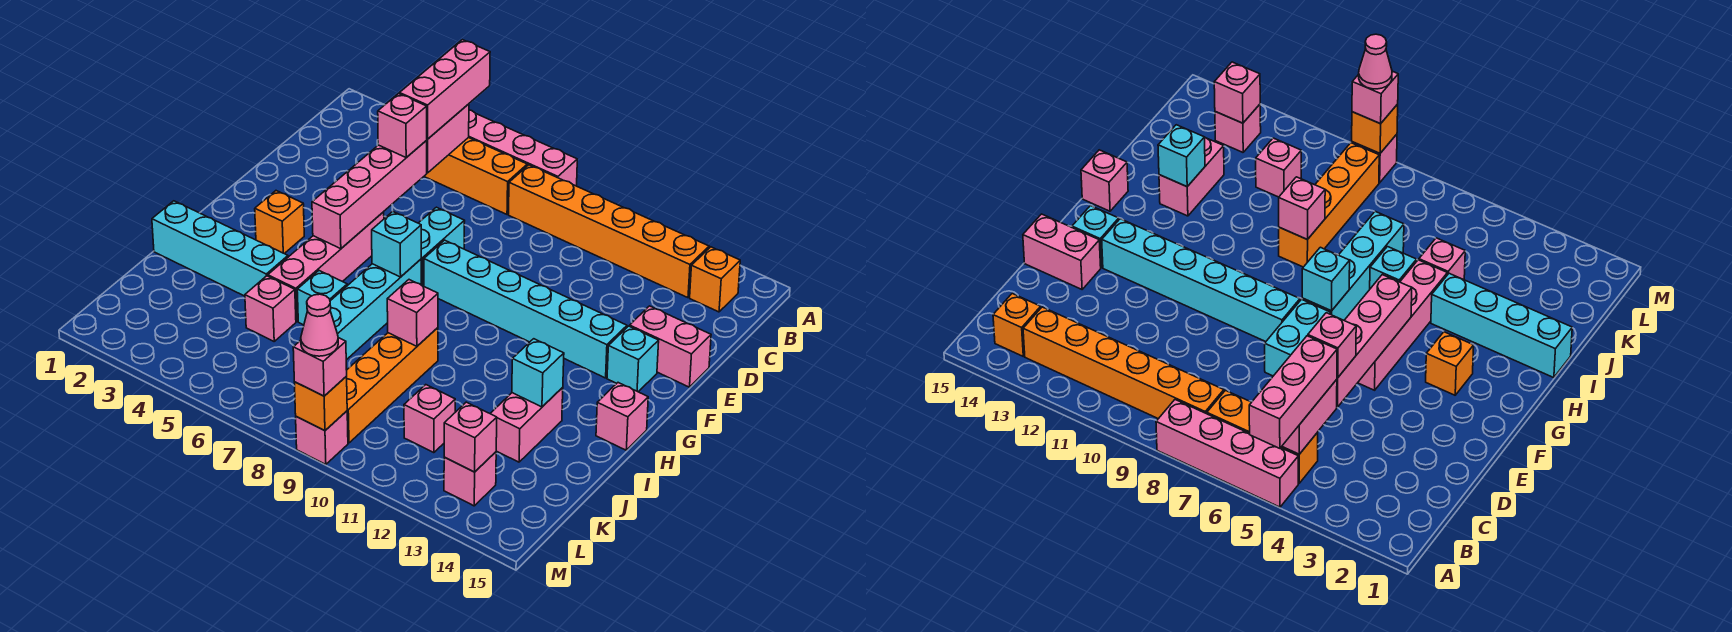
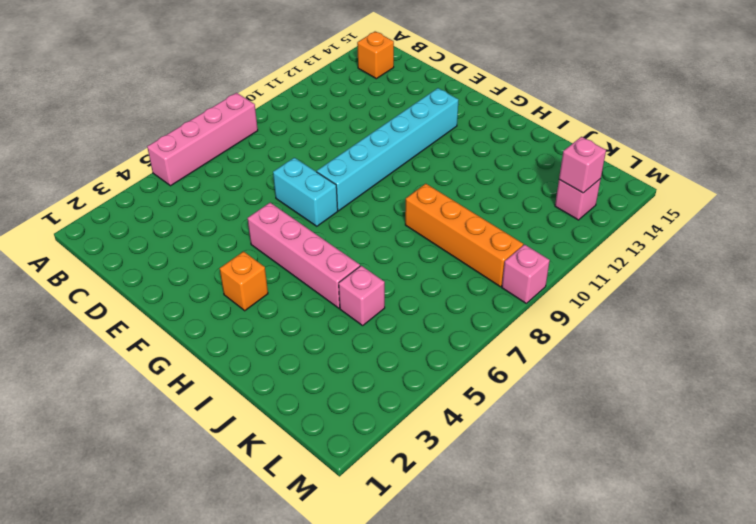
none -> orange brick B5:B7 level 1
none -> orange brick B8:B13 level 1
none -> pink brick E14:E15 level 1
none -> cyan brick F14 level 1

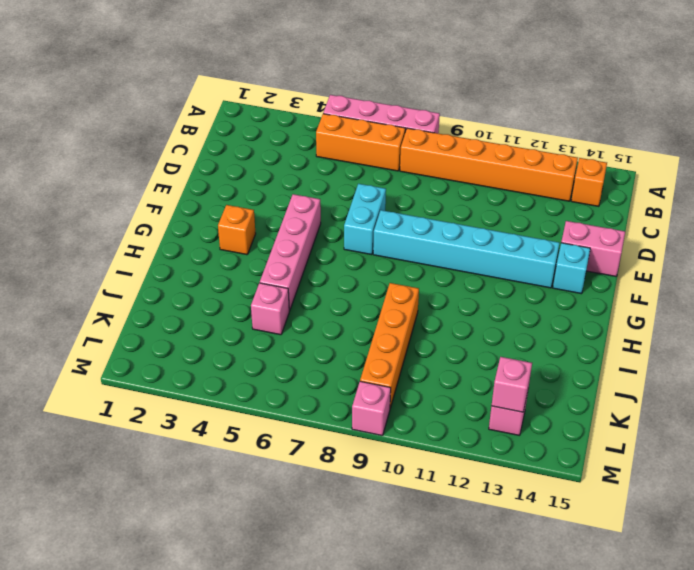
none -> cyan brick G7:J7 level 1
none -> pink brick H15 level 1
none -> cyan brick I1:I4 level 1
none -> cyan brick I6 level 1

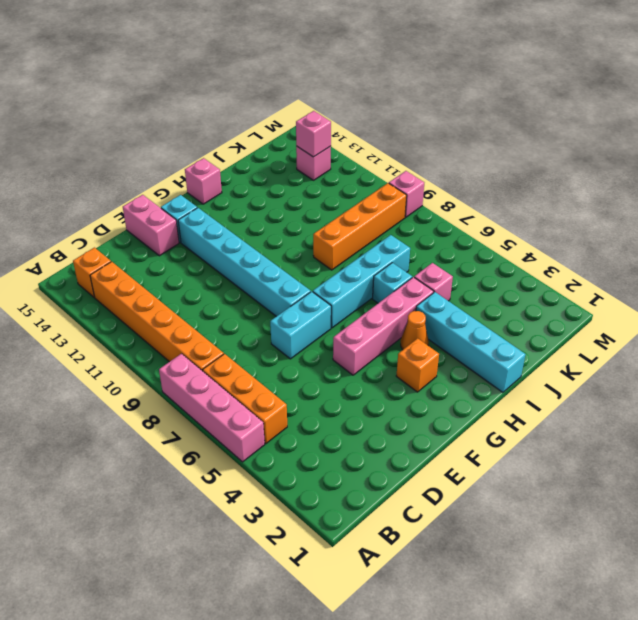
orange cone H4 level 1 -> none
none -> pink brick I13:J13 level 1
none -> pink brick K11 level 1
none -> pink brick B5:C5 level 2
none -> pink brick D5:G5 level 2

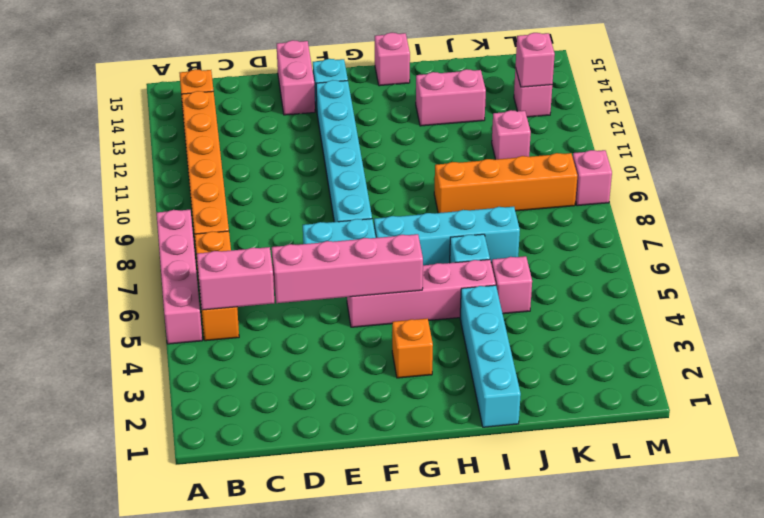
none -> cyan brick G7 level 2
none -> pink brick I9 level 2
none -> cyan brick I13 level 2
none -> orange brick M9 level 2

